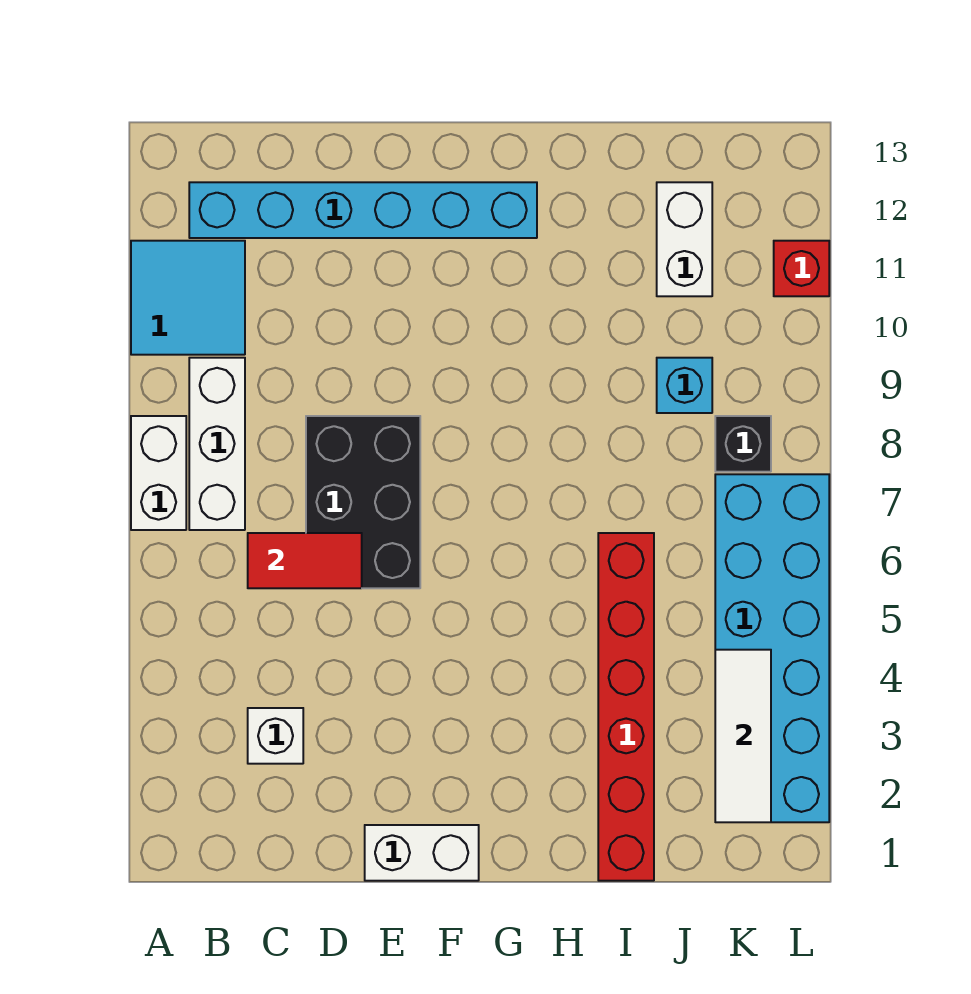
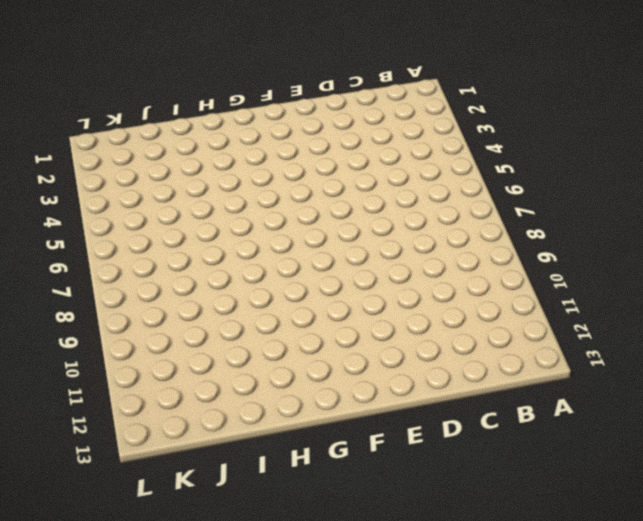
none -> white brick A7:A8 level 1
none -> cyan tile A10:B11 level 1
none -> white brick B7:B9 level 1

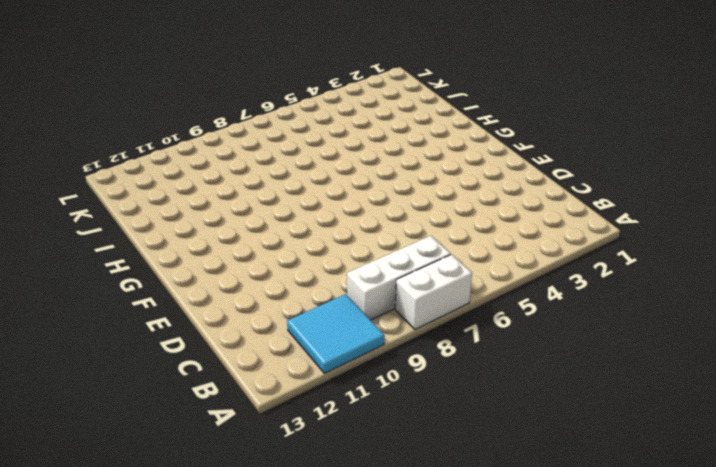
none -> cyan brick B12:G12 level 1
none -> white brick C3 level 1
none -> black brick D6:E8 level 1

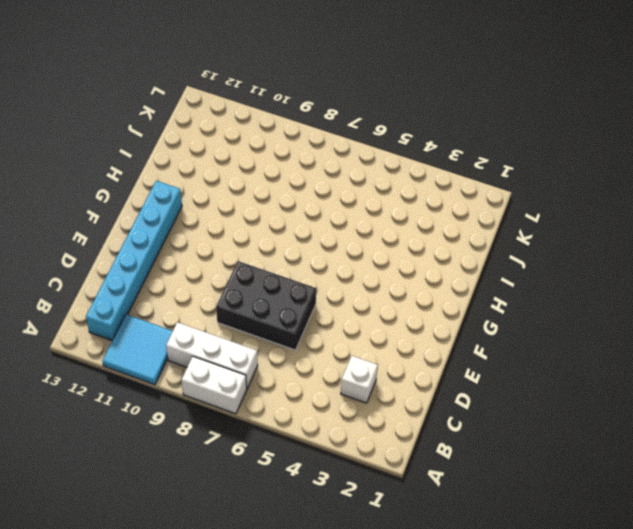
none -> white brick E1:F1 level 1
none -> red brick I1:I6 level 1
none -> cyan brick J9 level 1

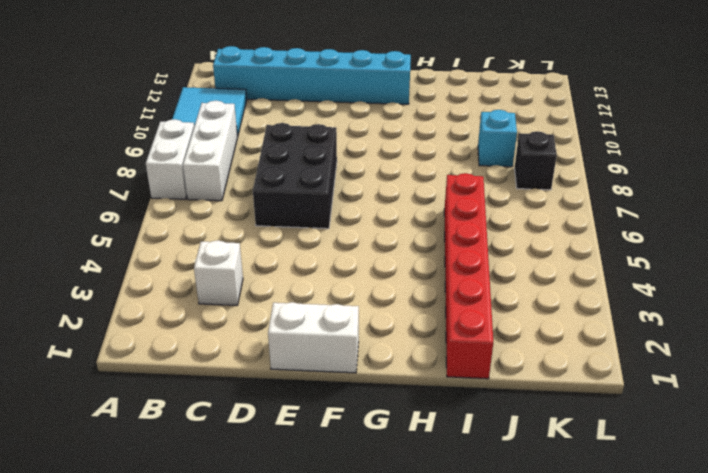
none -> white brick J11:J12 level 1
none -> cyan brick K2:L7 level 1
none -> red brick L11 level 1

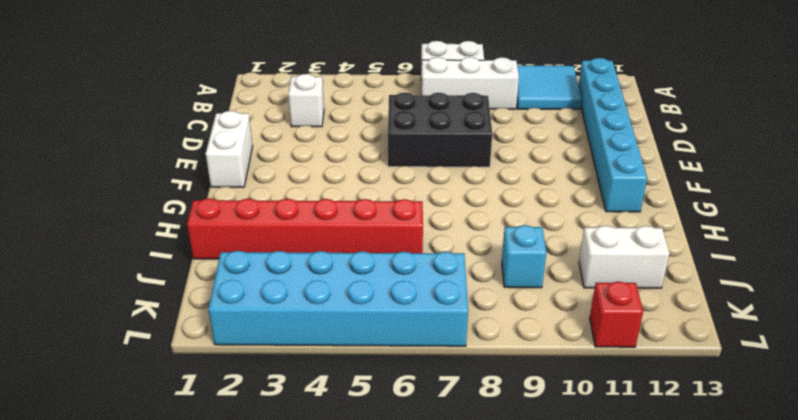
none -> black brick K8 level 1
none -> red tile C6:D6 level 2
none -> white tile K2:K4 level 2

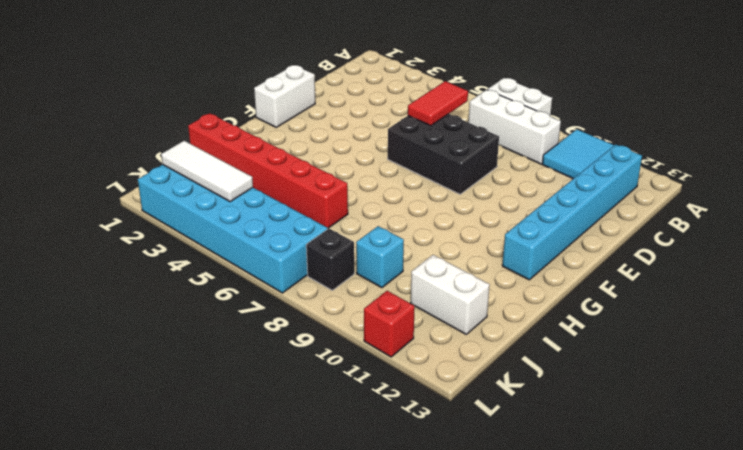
none -> white brick C3 level 1

